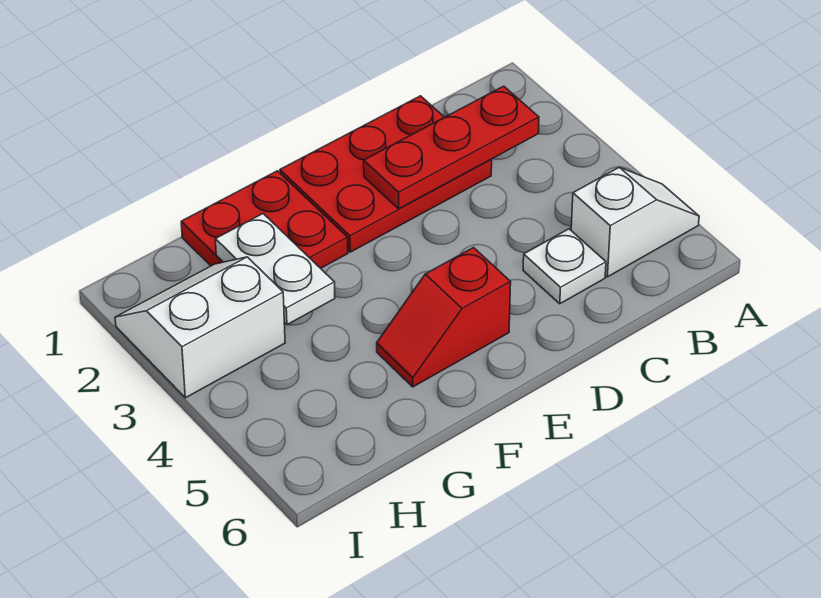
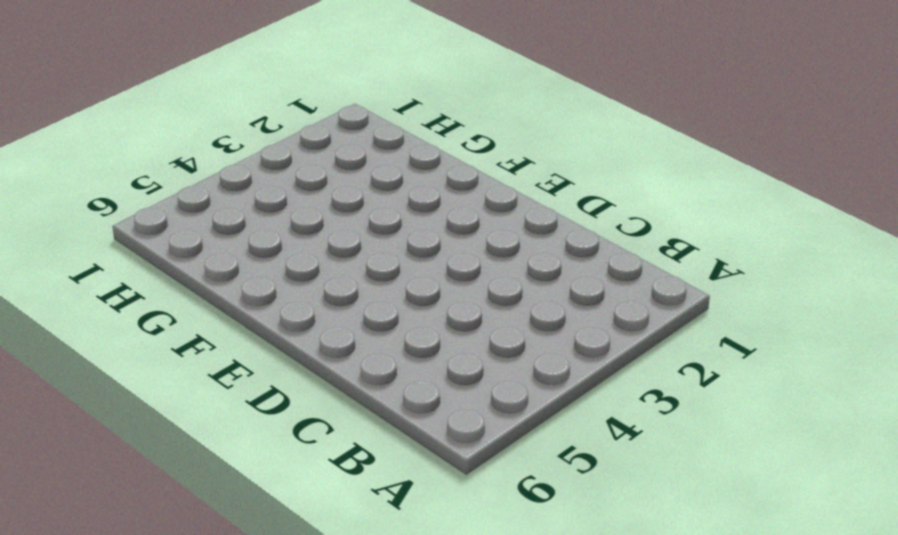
none -> white slope A5:B5 level 1 top B
none -> red plate C1:E2 level 1

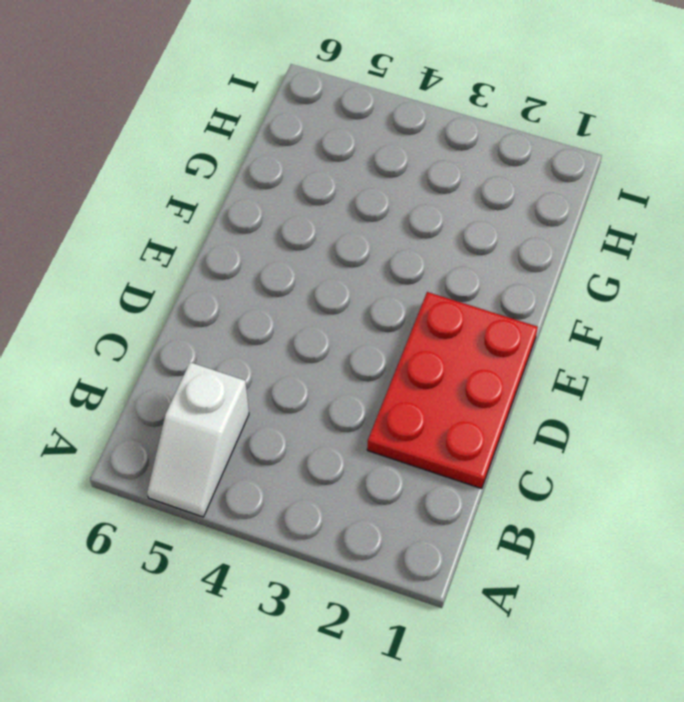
none -> white plate C5 level 1
none -> red slope E5:F5 level 1 top E

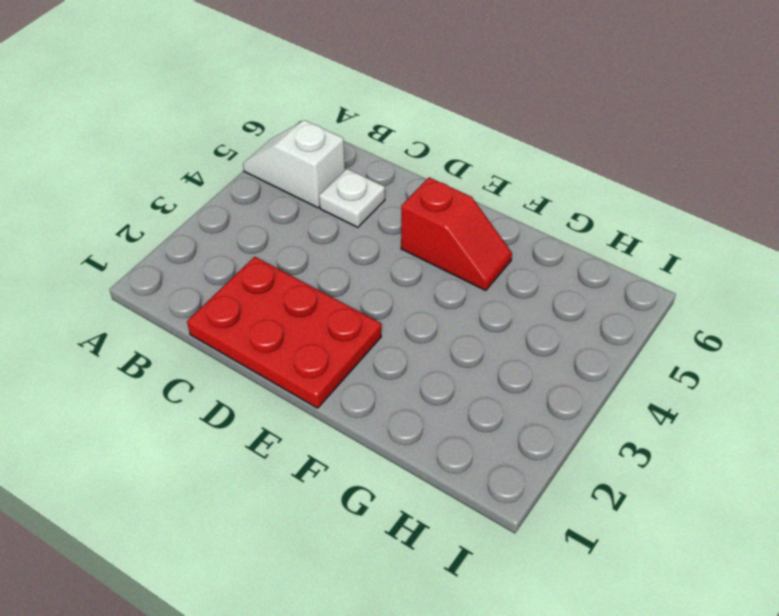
none -> red plate F1:G2 level 1
none -> white slope H2:I3 level 1 top 3

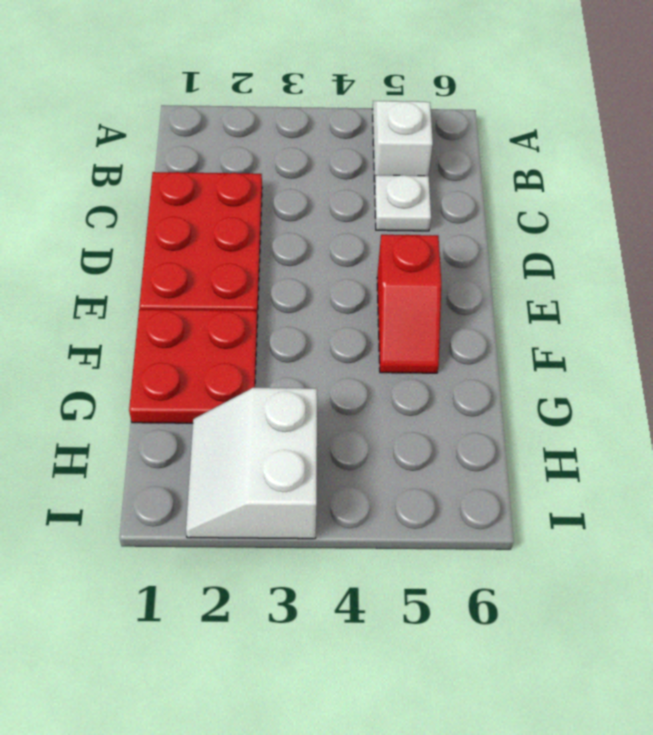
none -> red plate B2:D2 level 2
none -> white plate G2:G3 level 2

